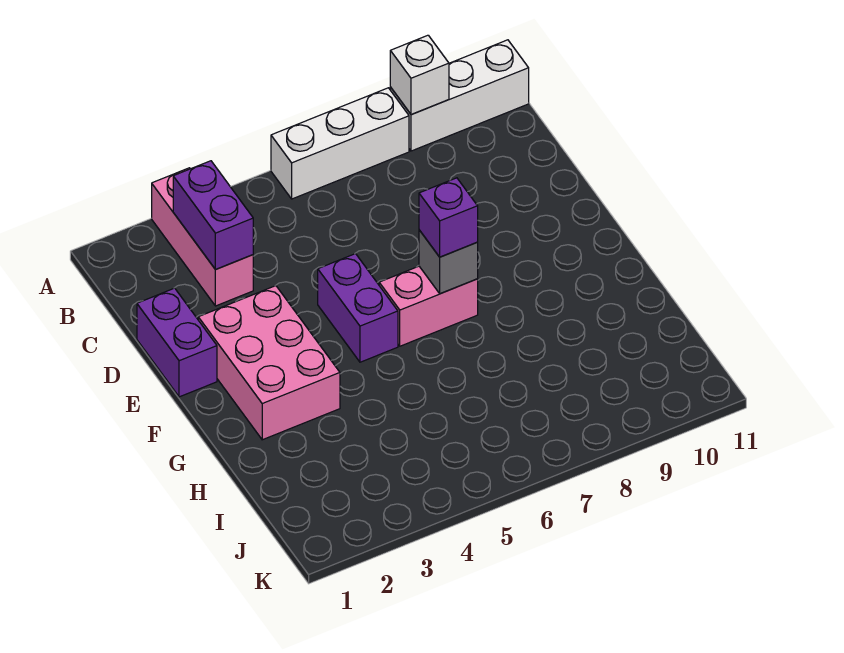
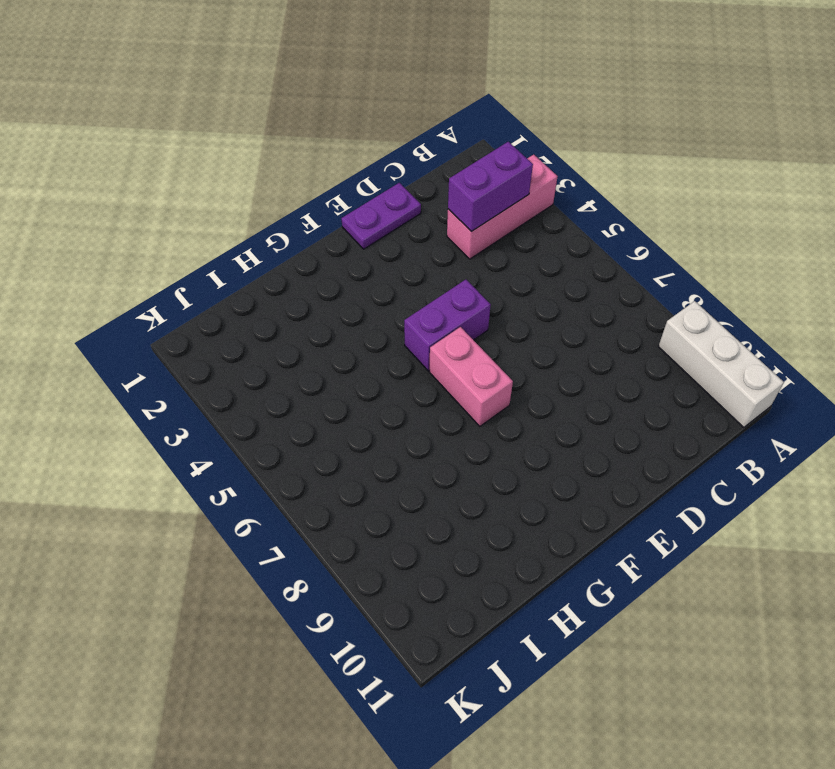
purple plate D1:E1 level 1 -> purple brick D1:E1 level 1
none -> white brick A6:A8 level 1
none -> pink brick E2:G3 level 1

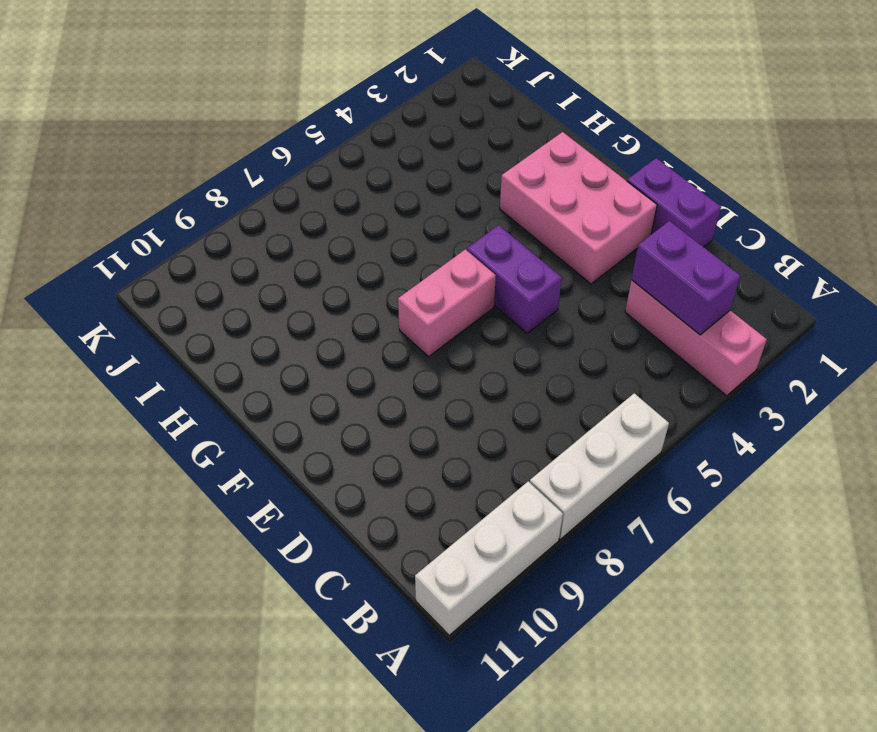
none -> white brick A9 level 2
none -> grey brick F7 level 2

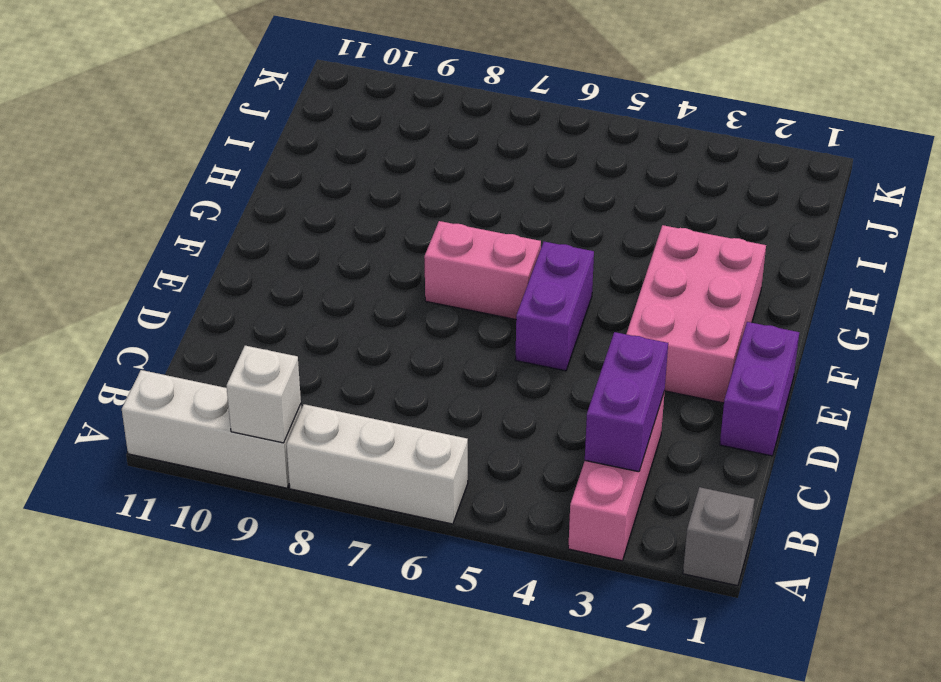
grey brick A1 level 1 -> grey brick F7 level 2
none -> purple brick F7 level 3

